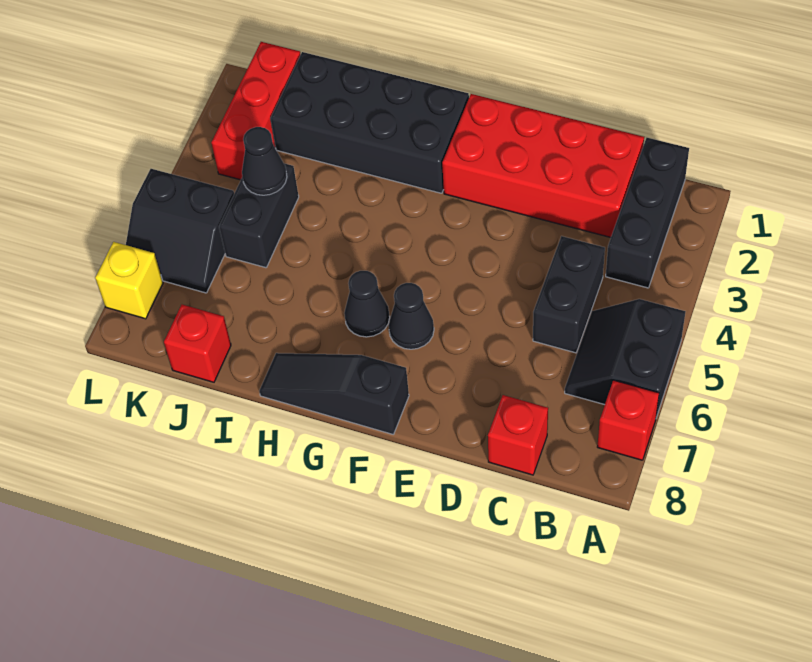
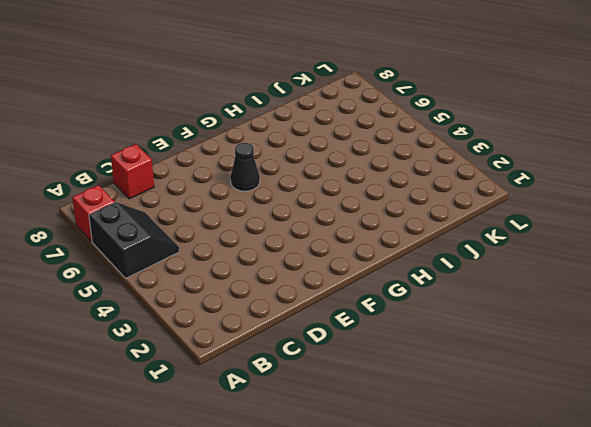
none -> black brick B1:B3 level 1
none -> red brick C1:F2 level 1
none -> black brick C4:C5 level 1

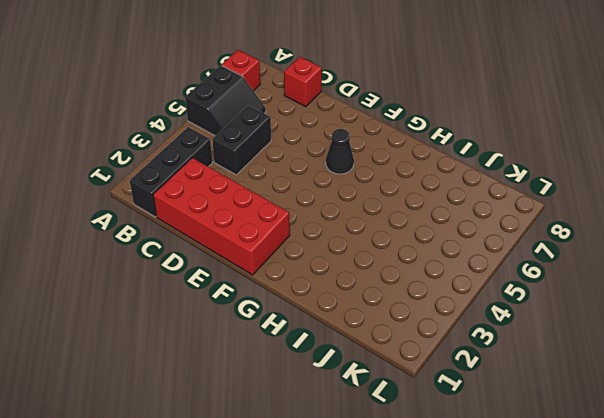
none -> black slope F8:H8 level 1 top F
none -> black brick G1:J2 level 1
none -> black cone G6 level 1

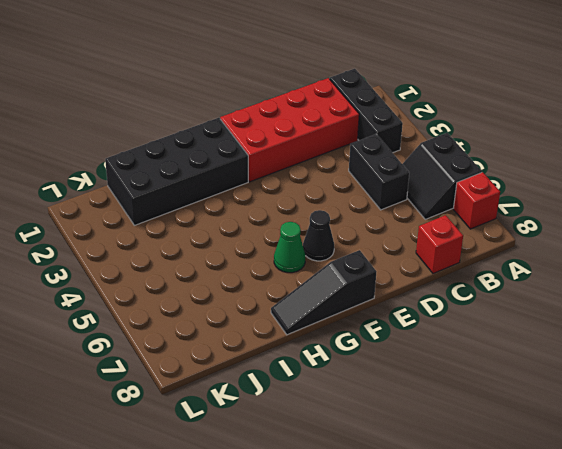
green cone G6 level 1 -> black cone G6 level 1
none -> black brick J4:J5 level 1
none -> red brick J8 level 1
none -> red brick K1:K3 level 1

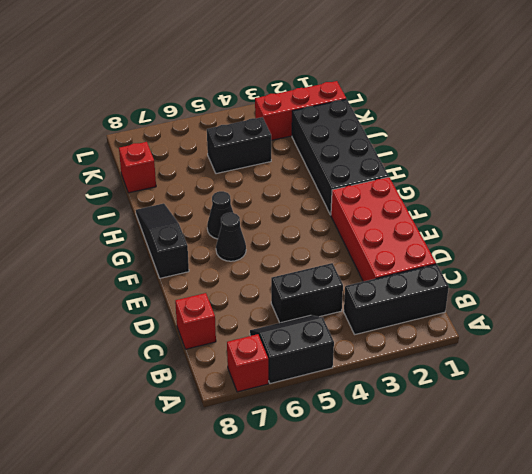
none -> black slope K5:L6 level 1 top 5
none -> yellow brick L7 level 1
none -> black cone J4 level 2

